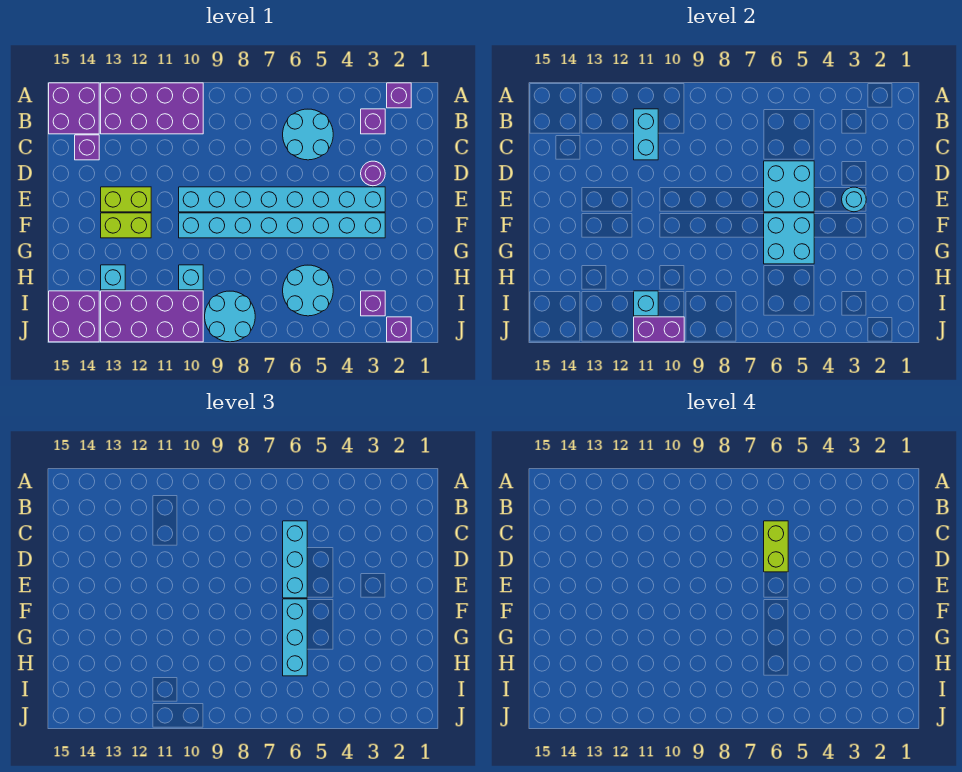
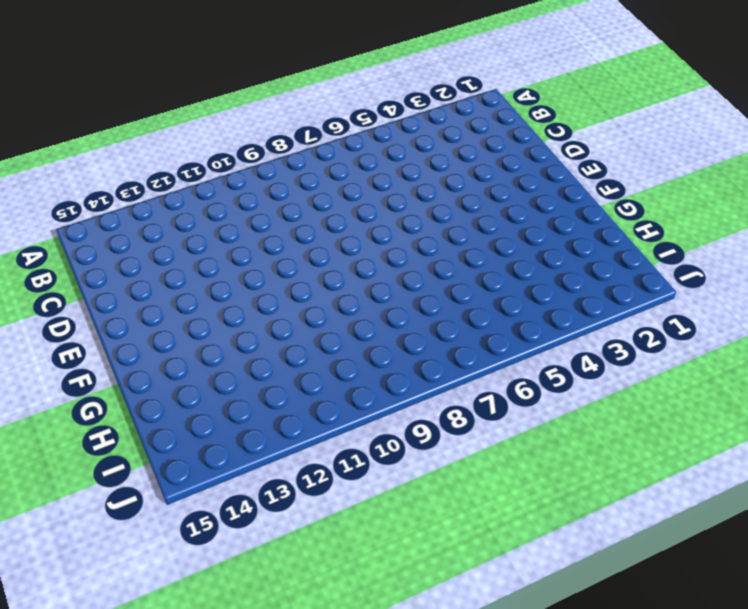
none -> purple brick A2 level 1
none -> purple brick A10:B13 level 1
none -> purple brick A14:B15 level 1

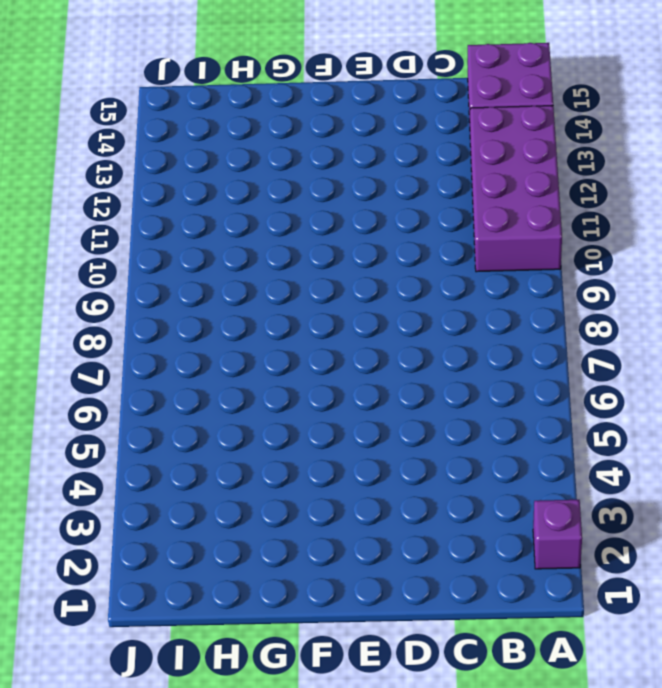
none -> purple brick B3 level 1
none -> cyan round brick B5:C6 level 1
none -> purple brick C14 level 1

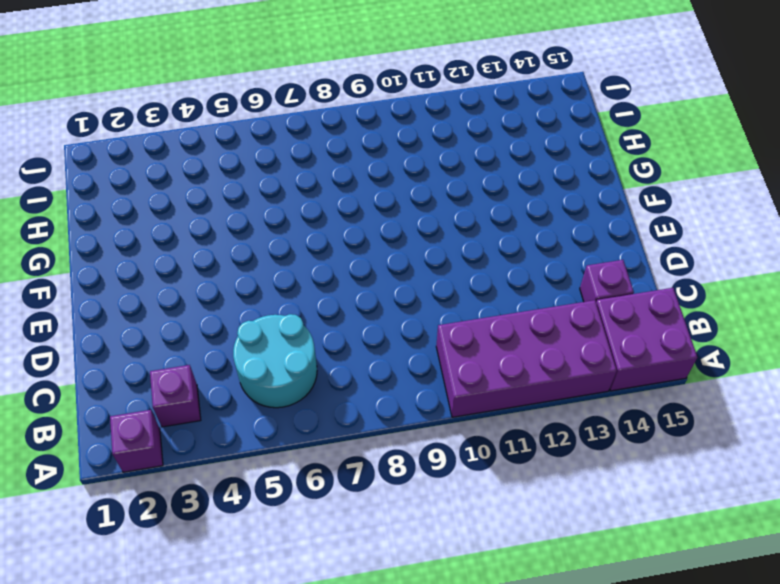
none -> purple round brick D3 level 1
none -> cyan brick E3:E10 level 1
none -> lime brick E12:E13 level 1

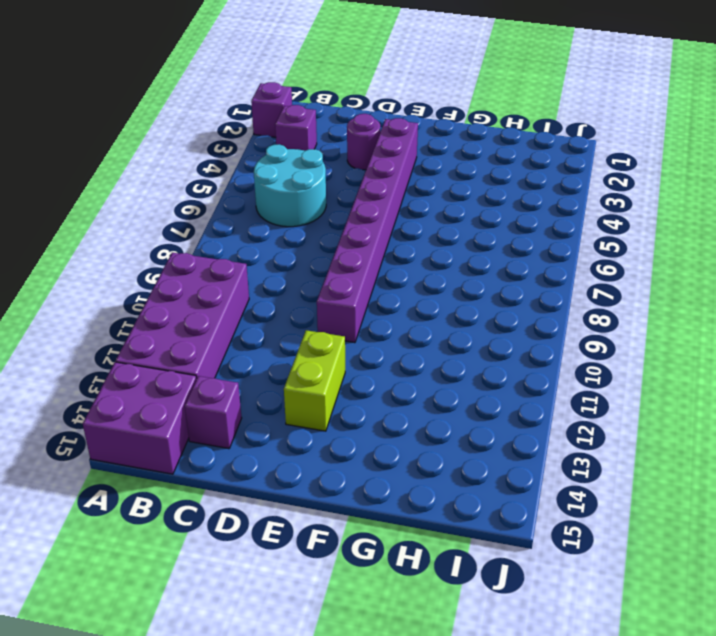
purple brick E3:E10 level 1 -> cyan brick E3:E10 level 1
none -> cyan brick F3:F10 level 1
none -> lime brick F12:F13 level 1
none -> cyan round brick H5:I6 level 1

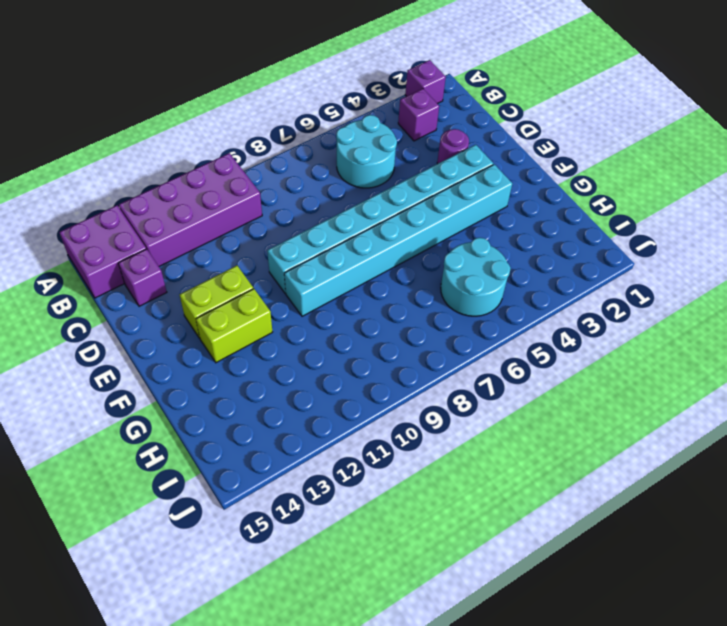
none -> cyan brick H10 level 1
none -> cyan brick H13 level 1
none -> purple brick I3 level 1

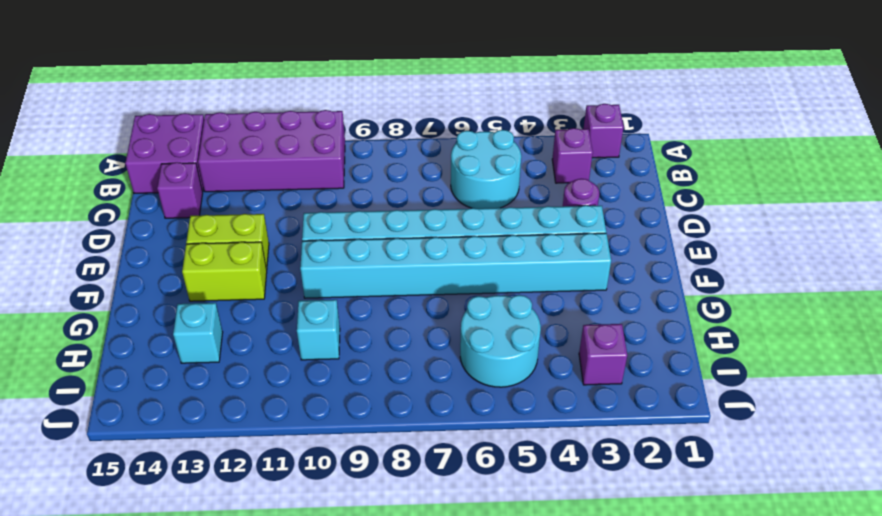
none -> cyan round brick I8:J9 level 1
none -> purple brick I10:J13 level 1
none -> purple brick I14:J15 level 1

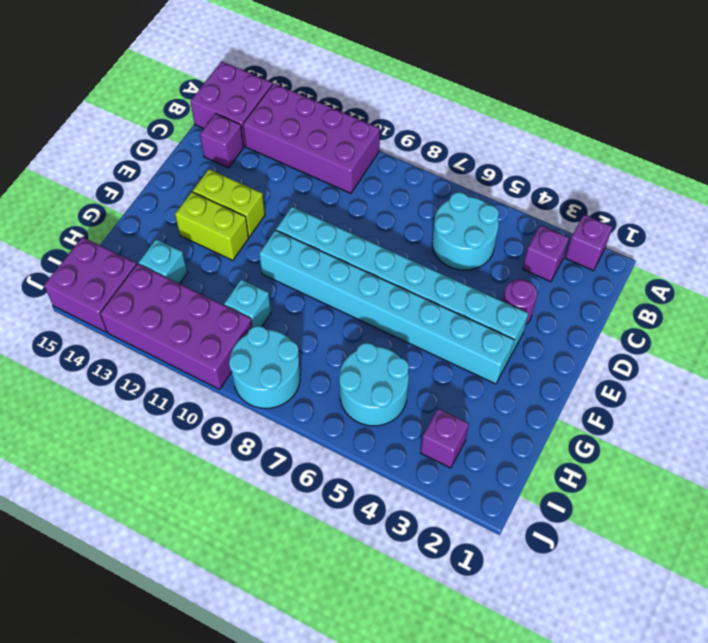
none -> purple brick J2 level 1
none -> cyan brick B11:C11 level 2
none -> cyan brick D5:E6 level 2

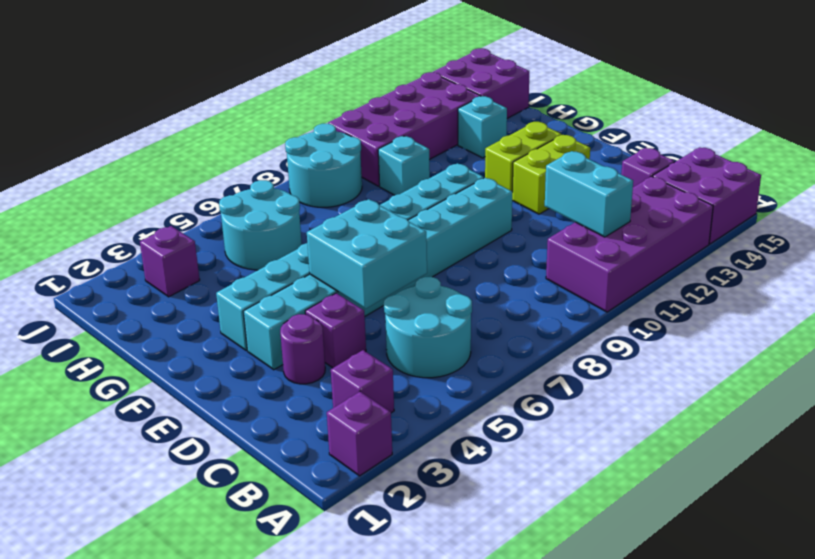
purple brick D4 level 1 -> purple brick J2 level 1
none -> cyan round brick E3 level 2
none -> cyan brick F5:G6 level 2
none -> cyan brick I11 level 2

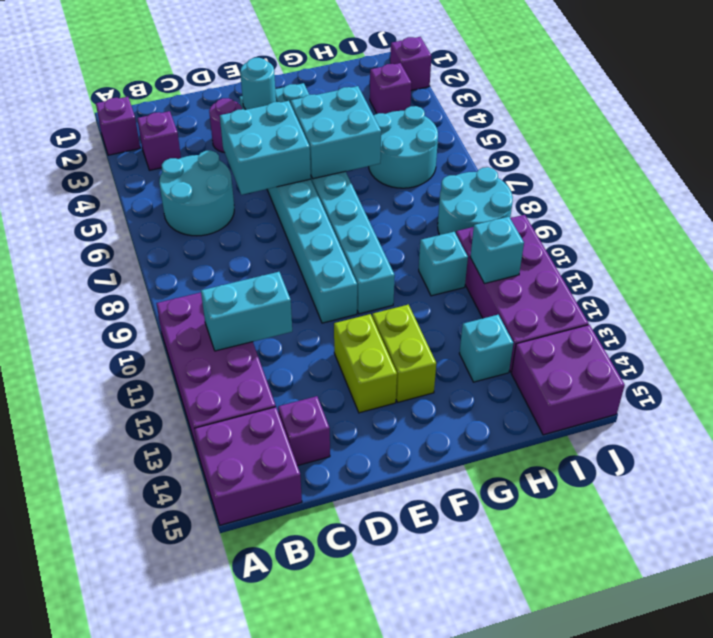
none -> purple brick J10:J11 level 2
none -> cyan brick C6:E6 level 3
none -> cyan brick F6:H6 level 3

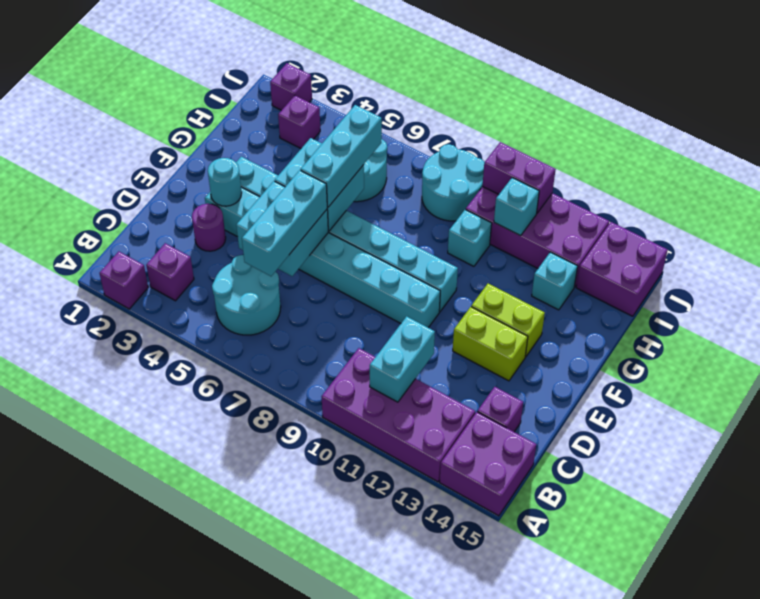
none -> lime brick C6:D6 level 4

